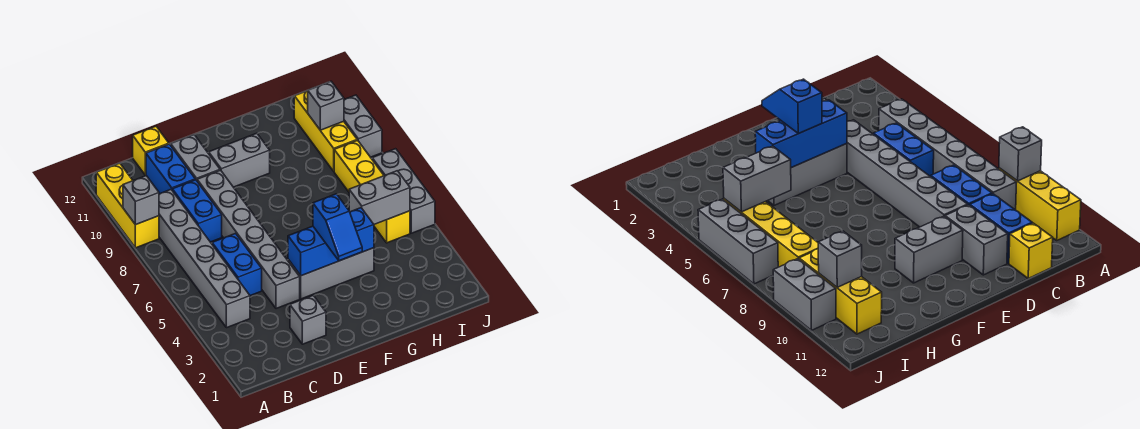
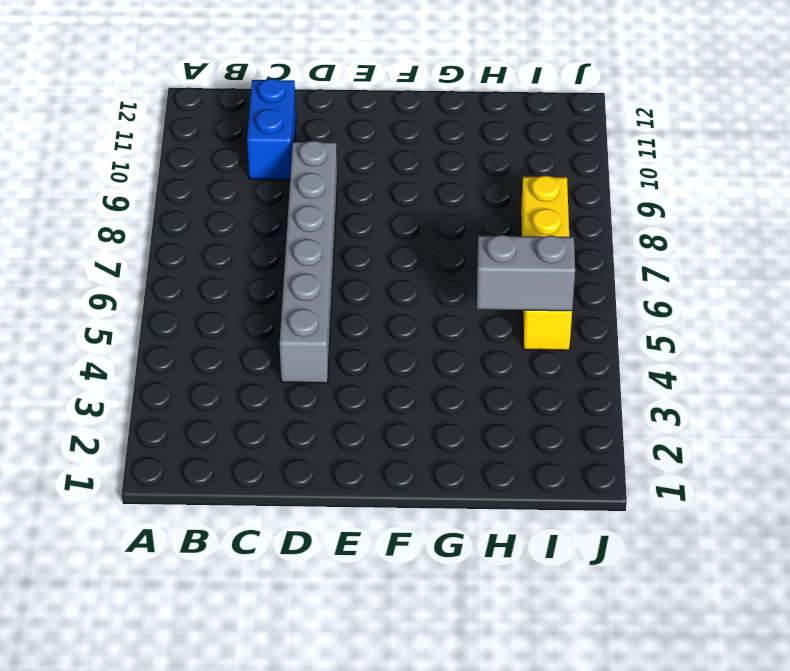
none -> yellow brick A9:A11 level 1
none -> grey brick B4:B9 level 1
none -> blue brick C5:C6 level 1

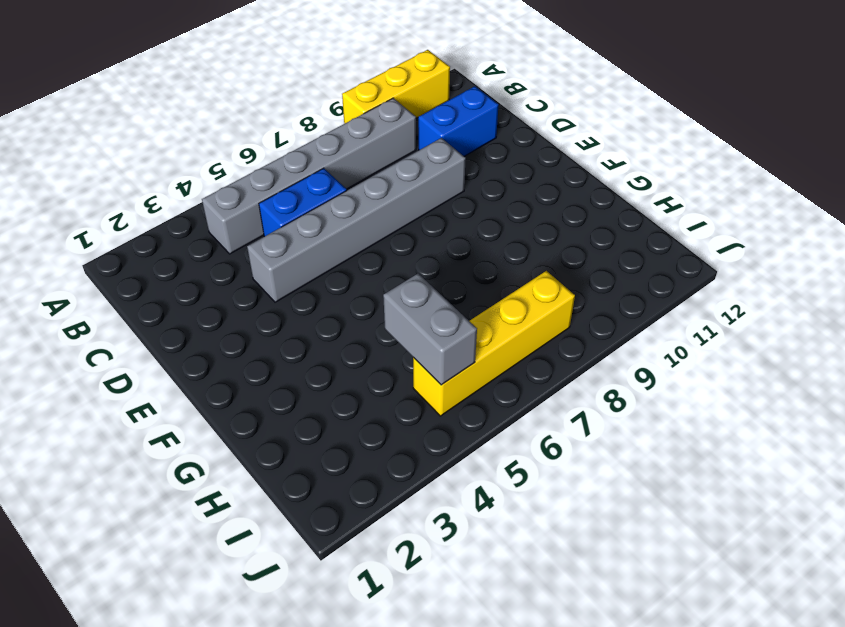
none -> blue brick C8:C9 level 1
none -> yellow brick C12 level 1
none -> grey brick D2 level 1

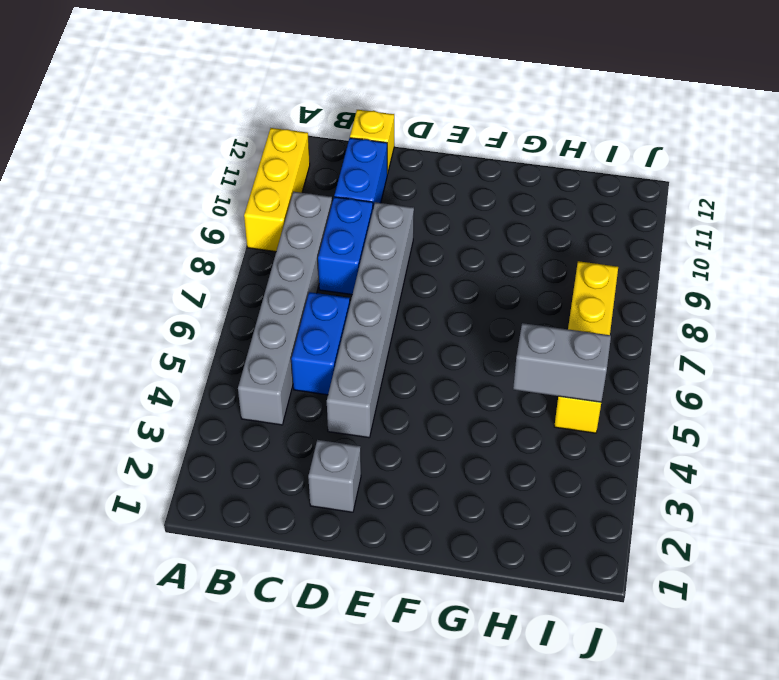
none -> grey brick D10:D11 level 1
none -> grey brick E4:G4 level 1
none -> grey brick E10:F10 level 1

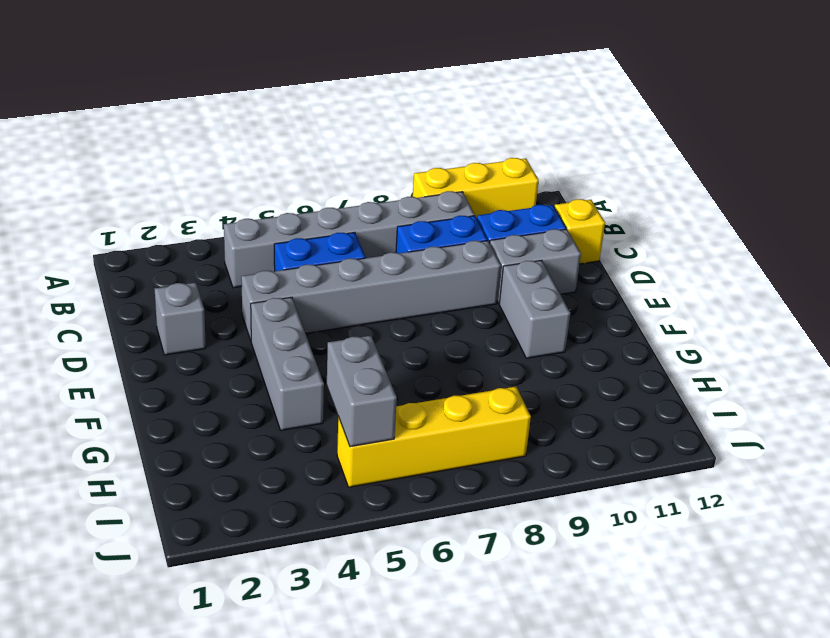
none -> yellow brick I9:I11 level 1
none -> grey brick J5:J7 level 1
none -> grey brick J9:J10 level 1

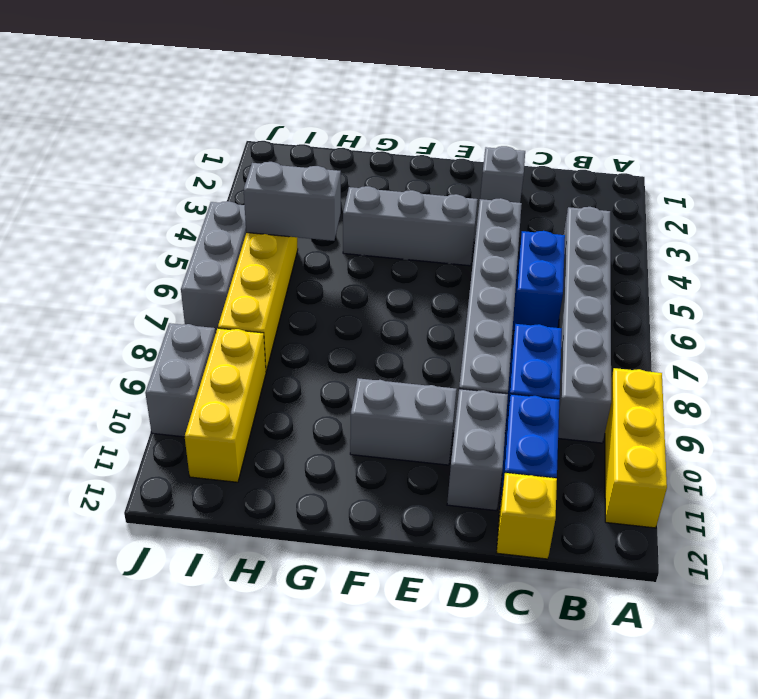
none -> grey brick A9 level 2
none -> blue brick E4:G4 level 2
none -> grey brick I10 level 2

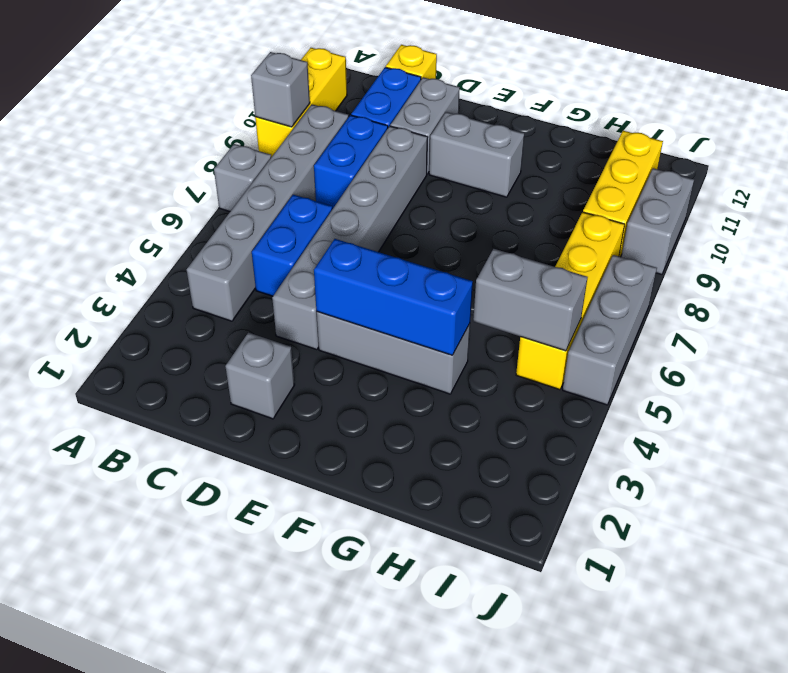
grey brick A7 level 1 -> grey brick I10 level 2
none -> blue slope F3:F4 level 3 top 4

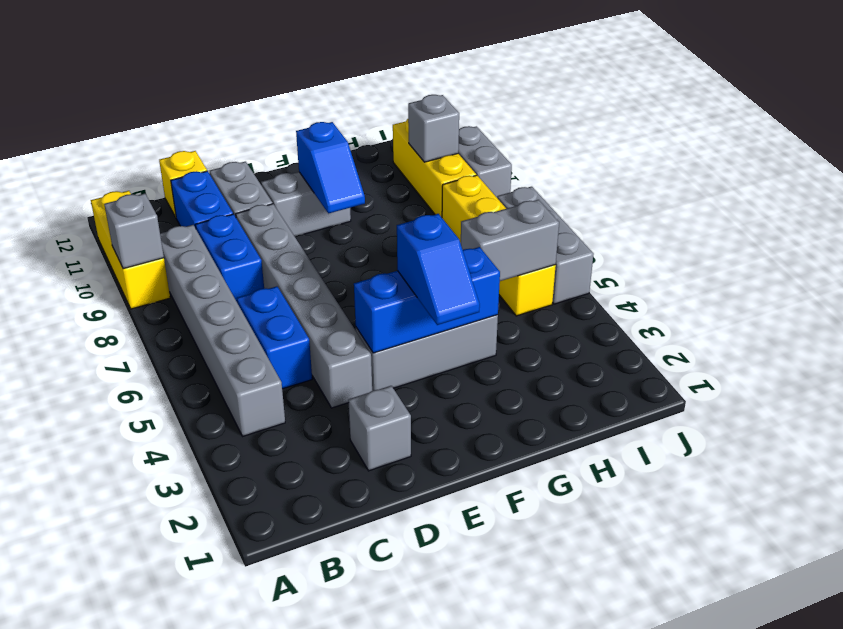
blue slope F9:F10 level 2 top 10 -> none

